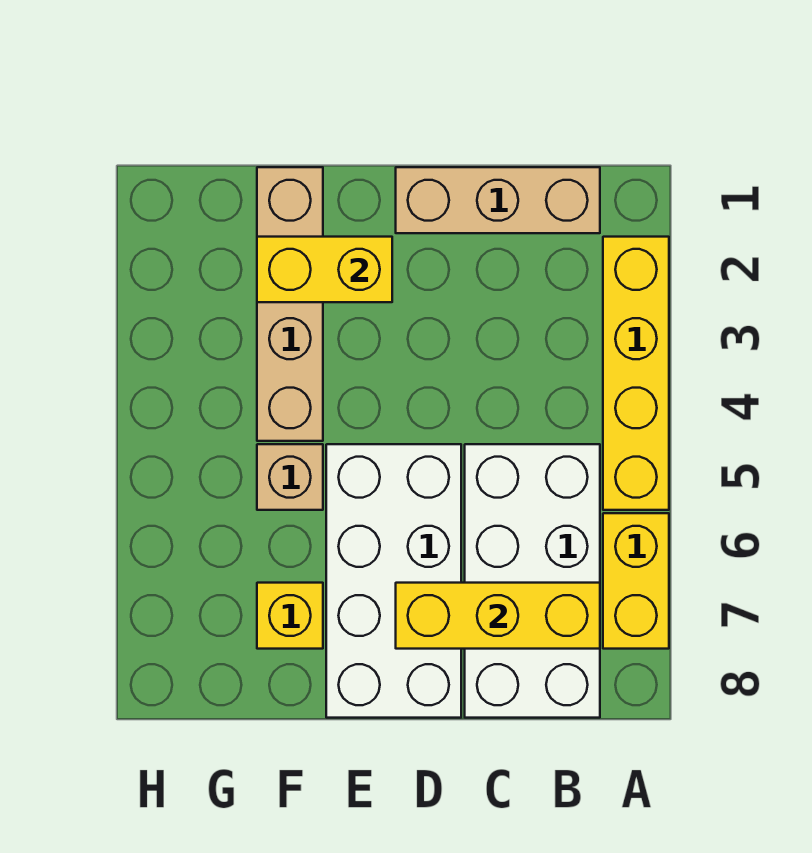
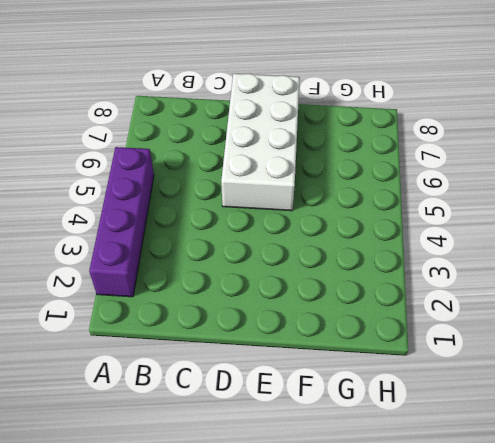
purple brick A2:A5 level 1 -> yellow brick A2:A5 level 1
none -> yellow brick A6:A7 level 1
none -> tan brick B1:D1 level 1

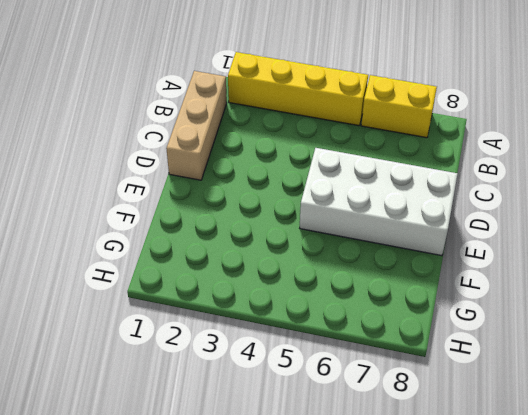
none -> white brick B5:C8 level 1
none -> tan brick F1:F4 level 1

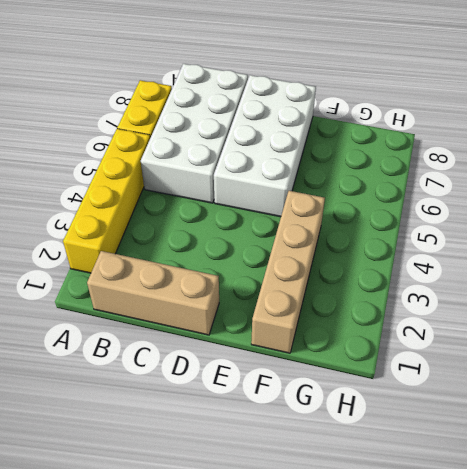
none -> tan brick F5 level 1
none -> yellow brick F7 level 1

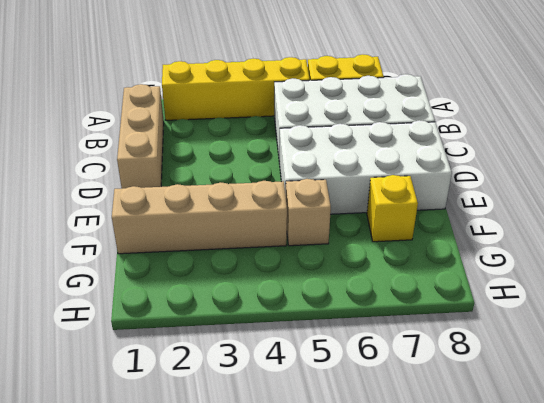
none -> yellow brick B7:D7 level 2
none -> yellow brick E2:F2 level 2

